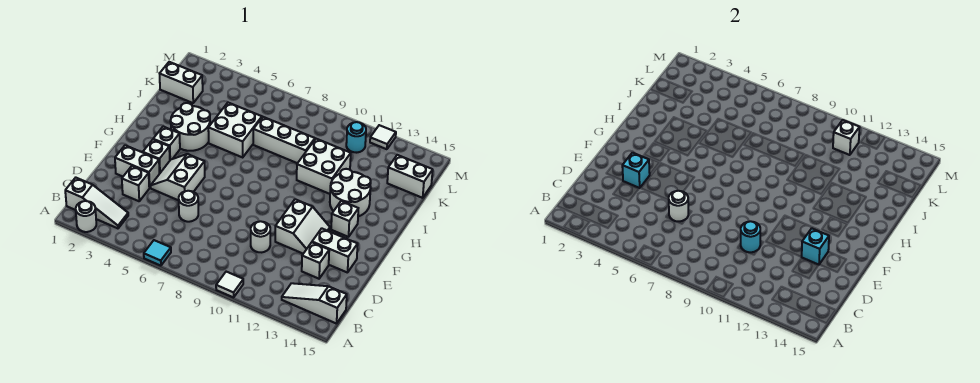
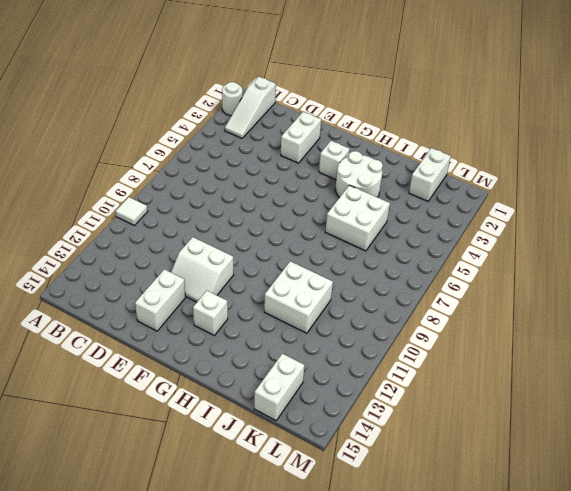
none -> cyan tile A6 level 1
none -> white slope B13:B15 level 1 top 15
none -> white brick D3 level 1
none -> white round brick D6 level 1

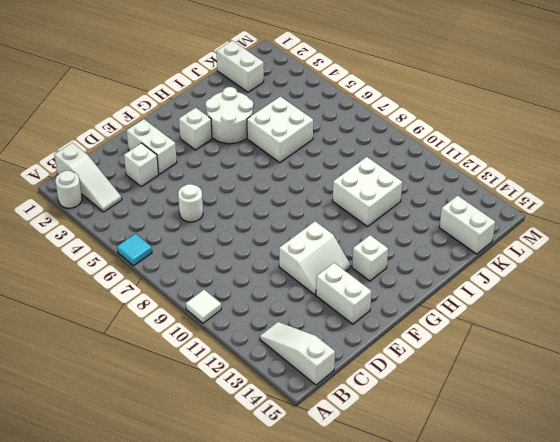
none -> white round brick D10 level 1
none -> white brick D13 level 1
none -> white slope E4:F5 level 1 top 5
none -> white brick F3 level 1

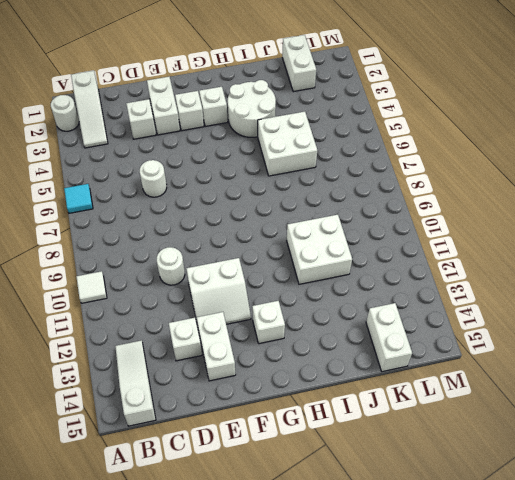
none -> white slope E4:F5 level 1 top 5
none -> white round brick H12:I13 level 1
none -> white brick J7:J9 level 1
none -> cyan round brick L11 level 1

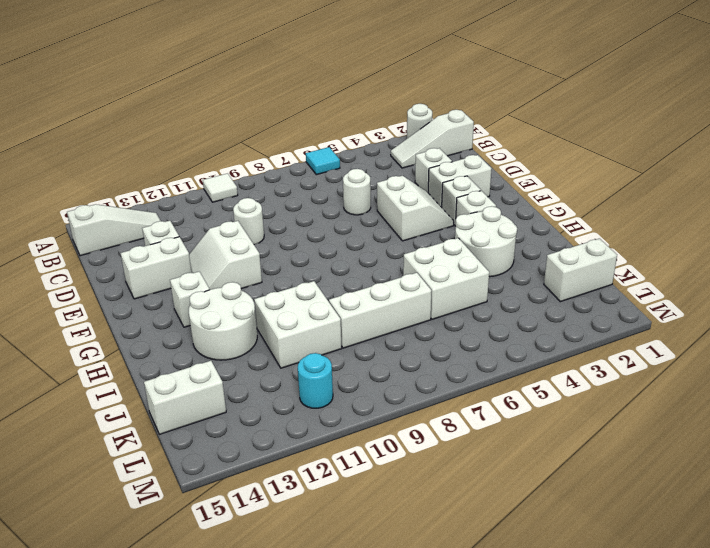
none -> white tile M12 level 1
none -> white round brick D6 level 2
none -> cyan round brick D10 level 2
none -> cyan brick E3 level 2

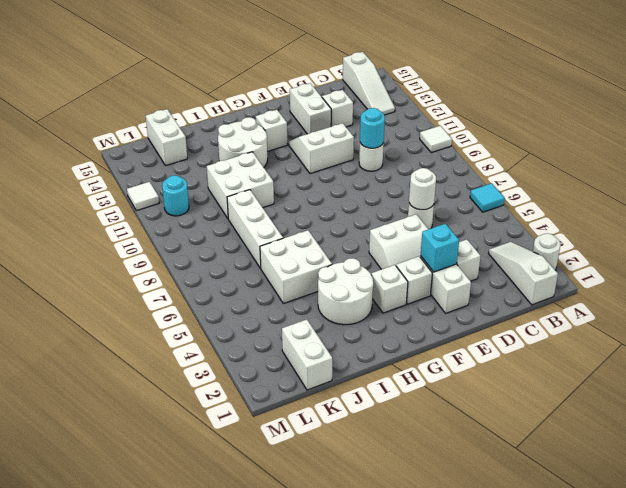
none -> cyan brick E13 level 2
none -> white brick L11 level 2

